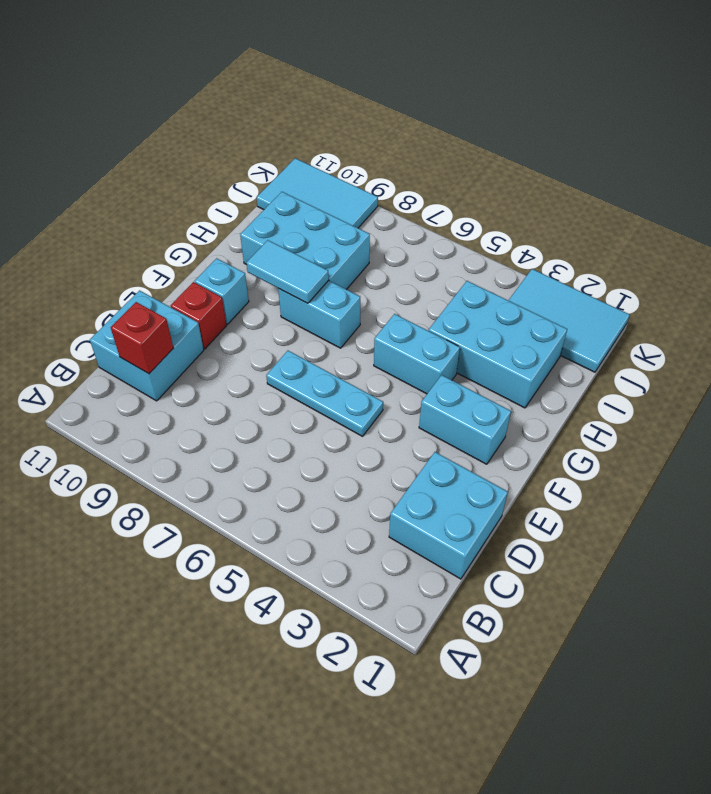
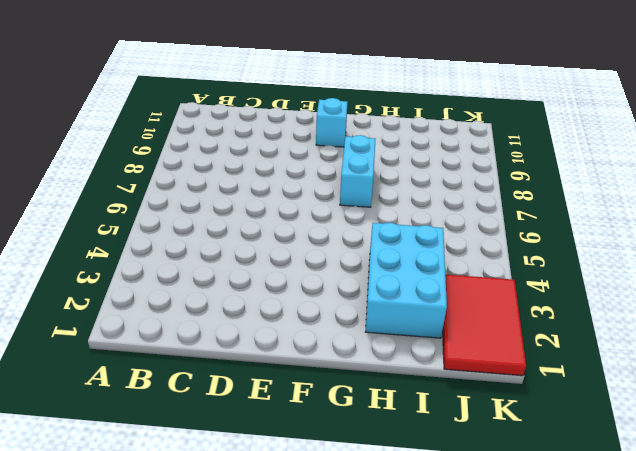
red tile J1:K3 level 1 -> cyan tile J1:K3 level 1
none -> cyan brick C1:D2 level 1
none -> cyan brick C10:D11 level 1
none -> cyan plate E5:E7 level 1

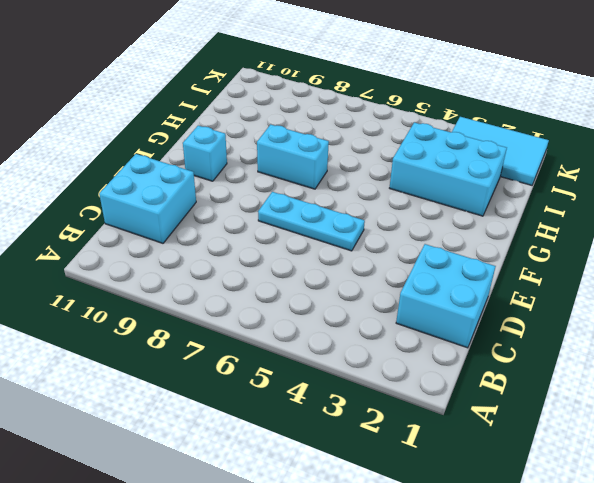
none -> red brick E10 level 1
none -> cyan brick F2:F3 level 1
none -> cyan brick G4:G5 level 1

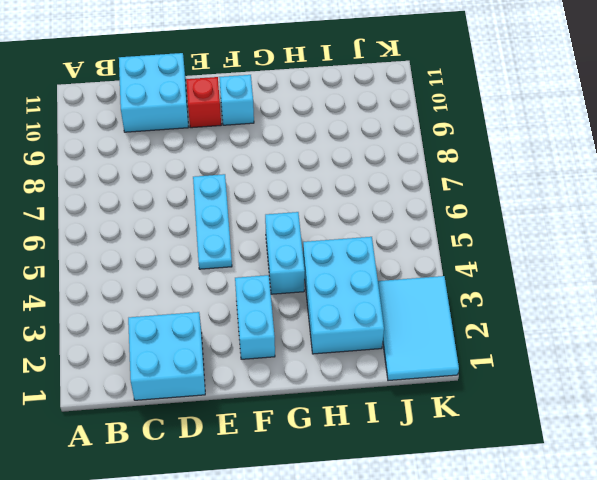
none -> cyan brick G7:G8 level 1
none -> cyan brick H8:I10 level 1
none -> cyan tile J9:K11 level 1

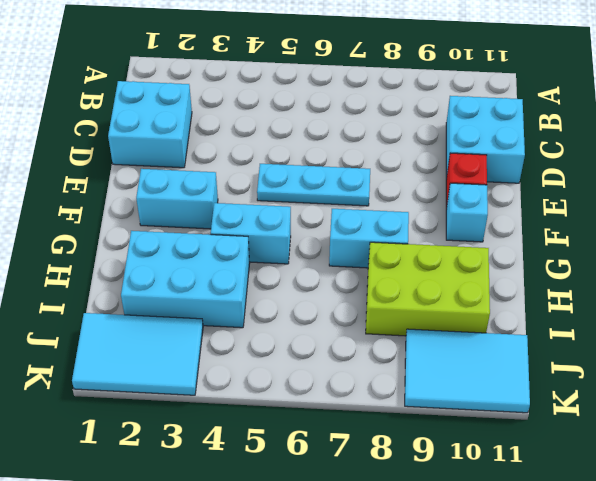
lime brick H8:I10 level 1 -> cyan brick H8:I10 level 1
none -> red brick C10 level 2
none -> cyan tile G8:G9 level 2

